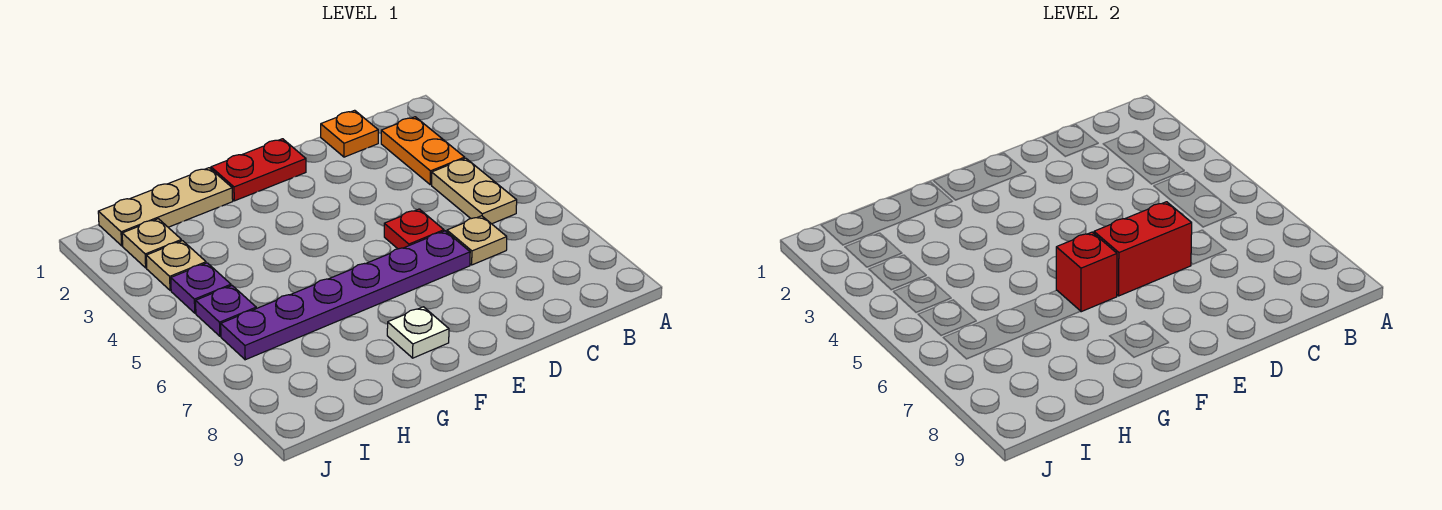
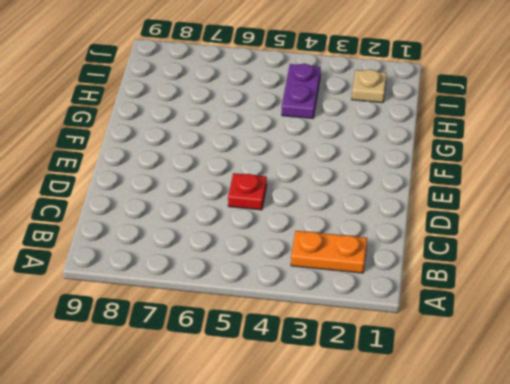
purple plate H4:I4 level 1 -> purple plate I4 level 1
none -> tan plate B4:B5 level 1
none -> orange plate C1 level 1
none -> tan plate C6 level 1

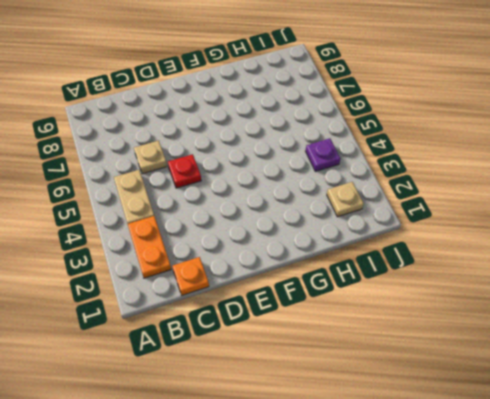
none -> purple plate D6:I6 level 1
none -> red plate E1:F1 level 1
none -> white plate F8 level 1

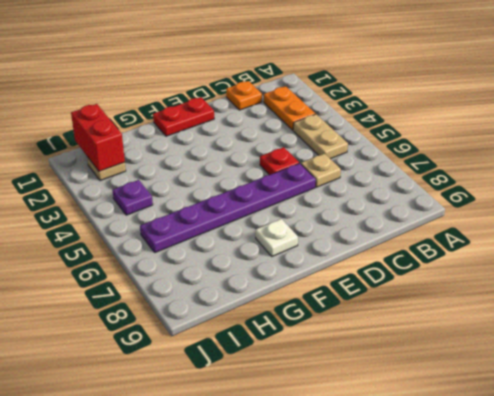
red brick I1:I2 level 2 -> red brick D6:E6 level 2
none -> tan plate G1:I1 level 1
none -> tan plate I3 level 1
none -> purple plate I5 level 1

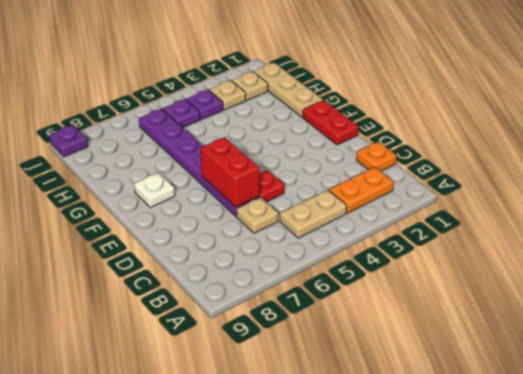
purple plate J9 level 1 -> none
none -> red brick F6 level 2

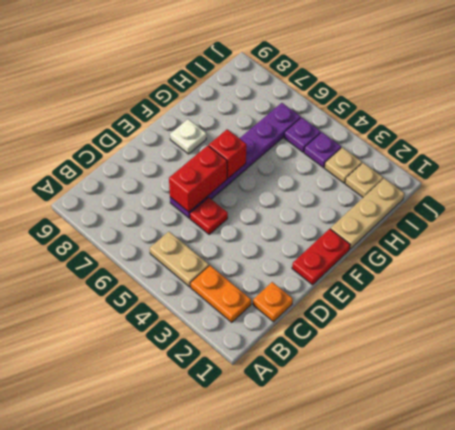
none -> tan plate C6 level 1

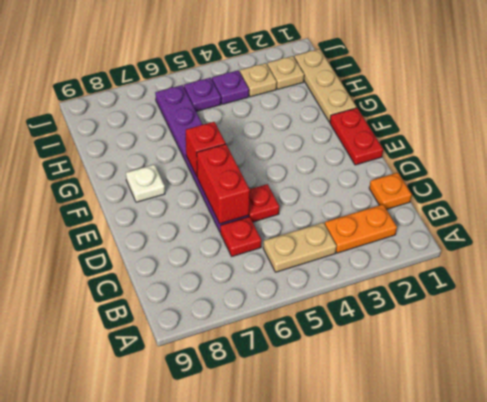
red plate C6 level 1 -> tan plate C6 level 1

